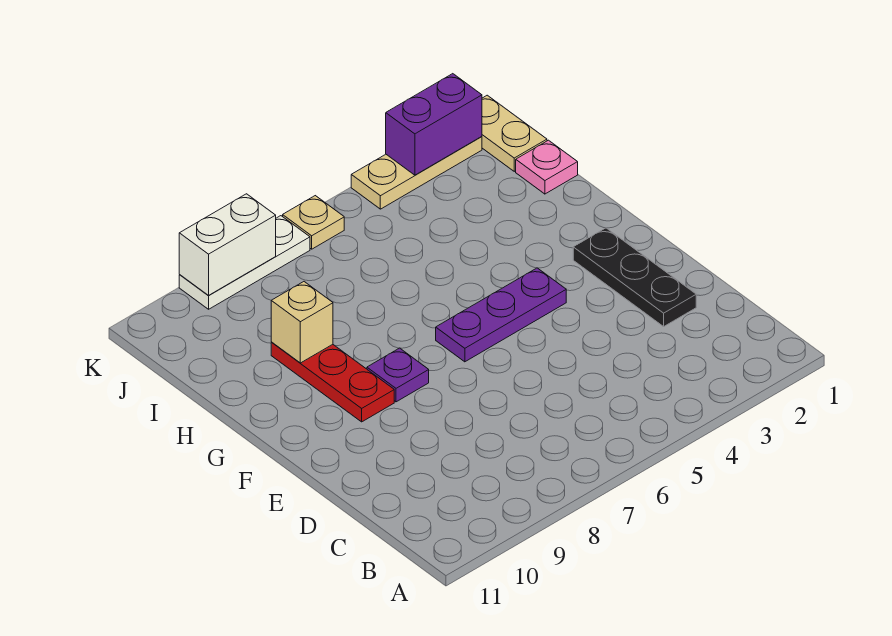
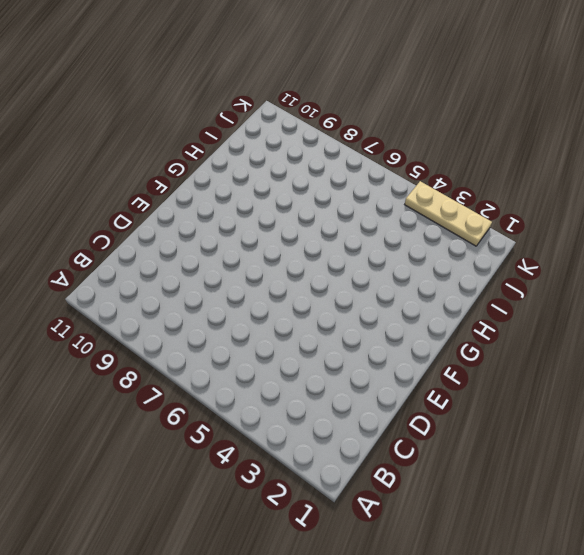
none -> black plate D2:F2 level 1
none -> purple plate F4:F6 level 1
none -> purple plate F8 level 1

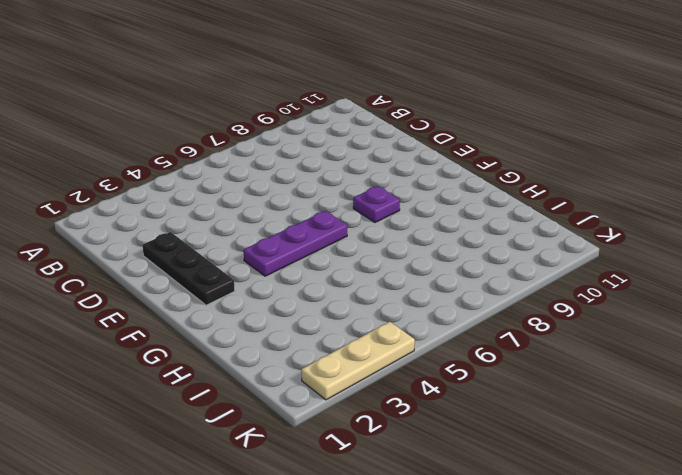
none -> red plate F9:H9 level 1
none -> pink plate I1 level 1
none -> tan plate J1:K1 level 1

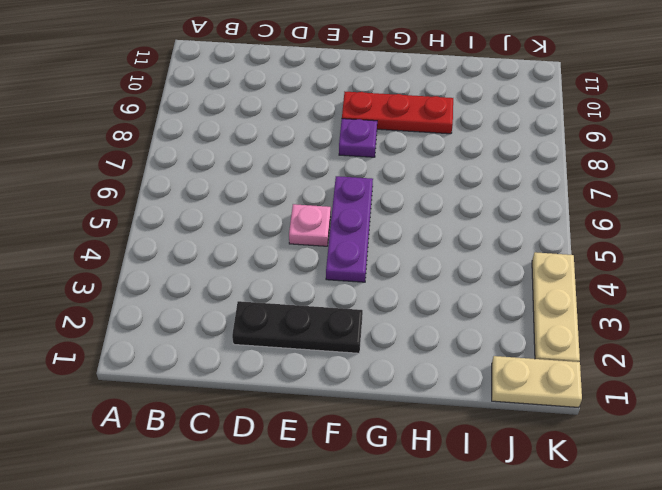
pink plate E5 level 1 -> pink plate I1 level 1
none -> tan plate K6 level 1
none -> white plate K7:K9 level 1
none -> tan brick H9 level 2

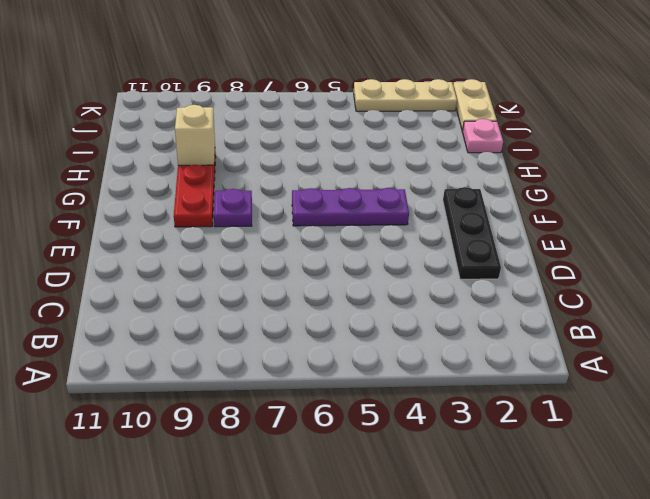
none -> tan plate K6 level 1
none -> white plate K7:K9 level 1
none -> purple brick K2:K3 level 2

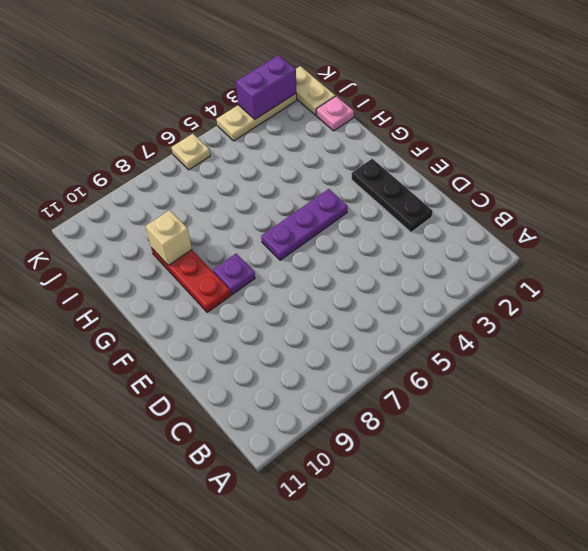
none -> white plate K7:K9 level 1
none -> white brick K8:K9 level 2

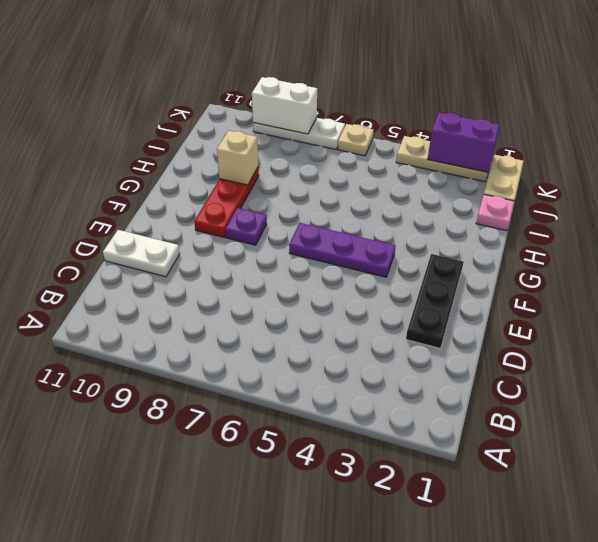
white plate D10:D11 level 1 -> none

